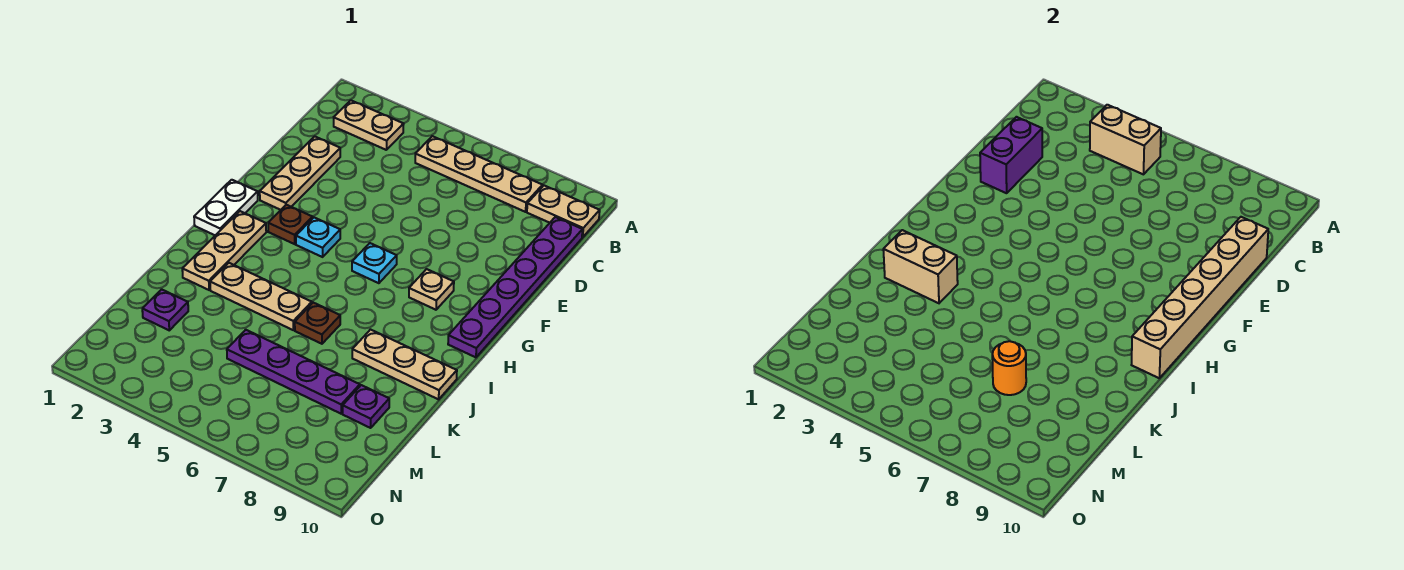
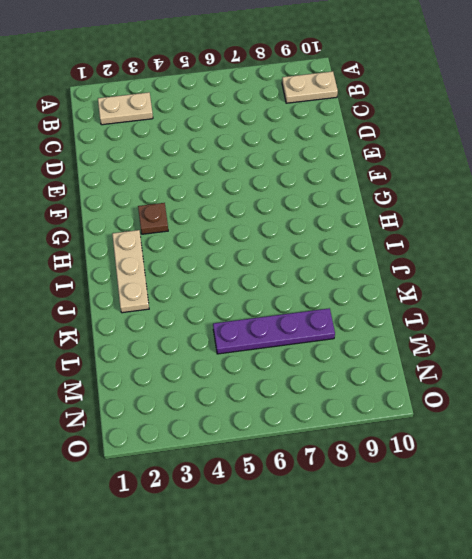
none -> tan plate B5:B8 level 1
none -> purple plate C10:H10 level 1
none -> tan plate D2:F2 level 1

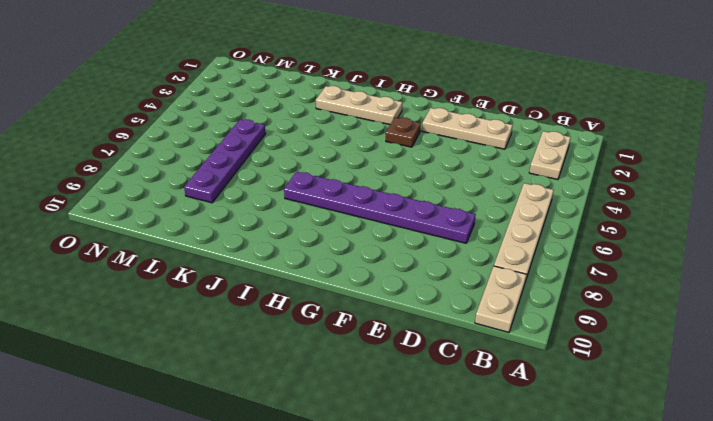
purple plate D7:I7 level 1 -> purple plate C10:H10 level 1
none -> white plate G1:H1 level 1
none -> cyan plate G4 level 1
none -> cyan plate G6 level 1

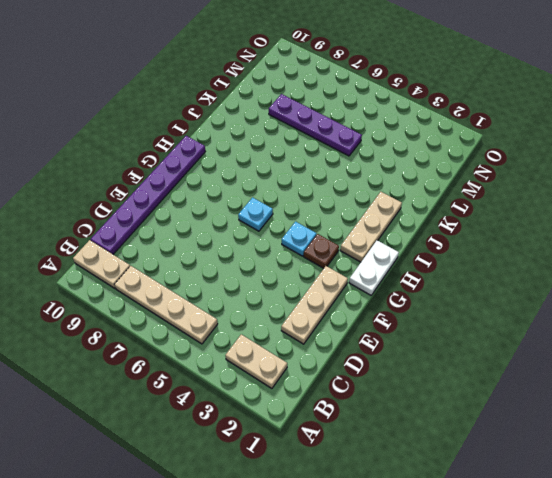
none -> tan plate G8 level 1
none -> tan plate J3:J5 level 1
none -> brown plate J6 level 1

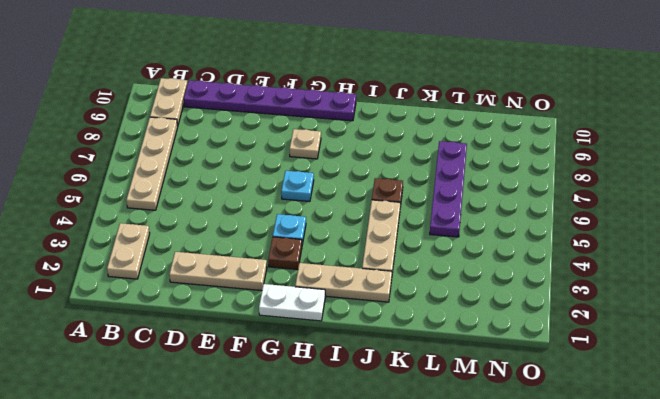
none -> tan plate J8:J10 level 1
none -> purple plate L2 level 1
none -> purple plate L9 level 1

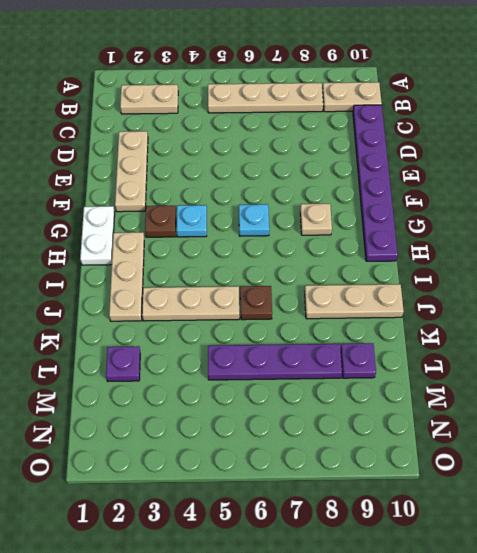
none -> tan brick B4:B5 level 2
none -> purple brick D2:E2 level 2
none -> tan brick D10:I10 level 2

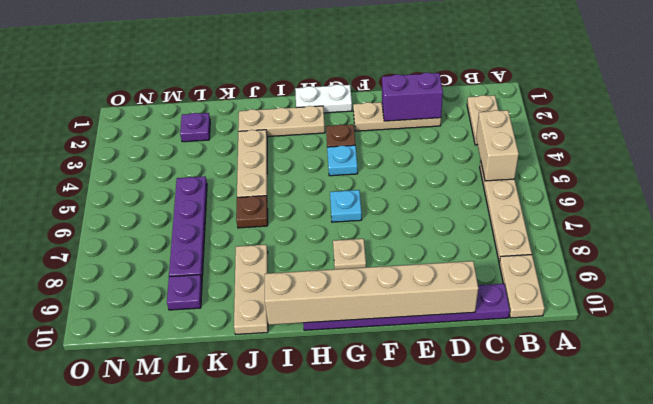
none -> tan brick J2:J3 level 2
none -> orange round brick L7 level 2

